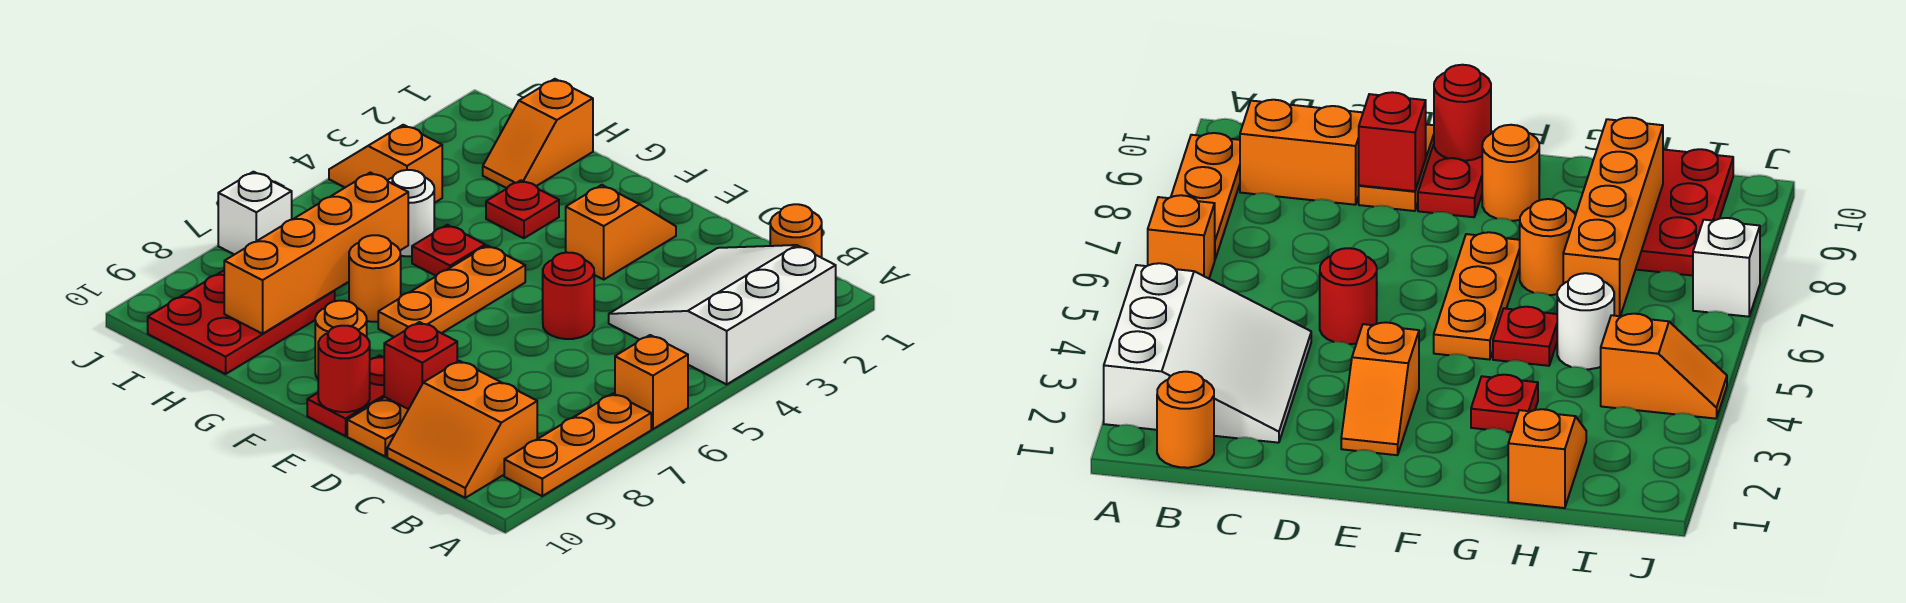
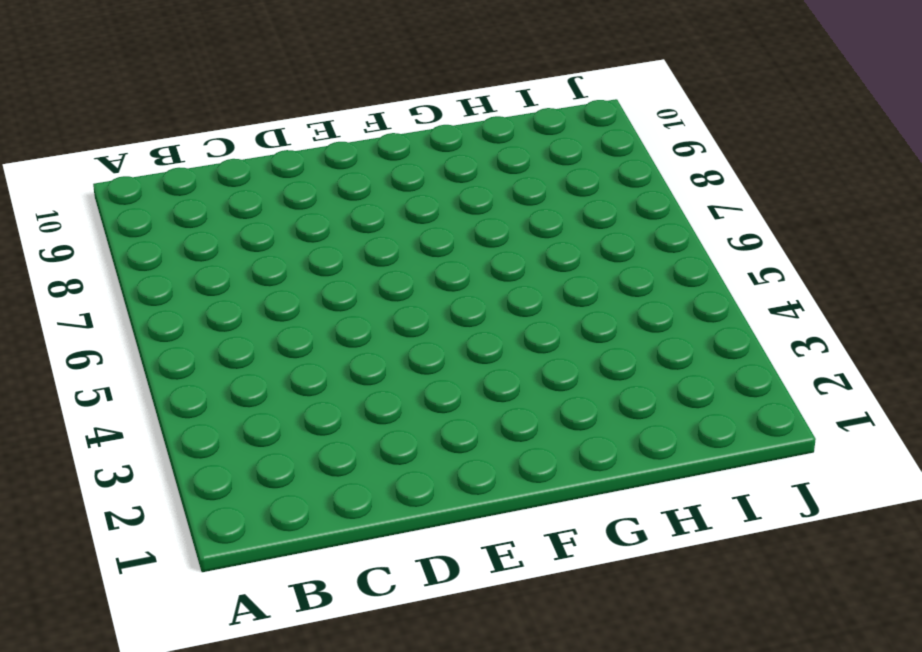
none -> white slope A2:C4 level 1 top A
none -> orange brick A6 level 1
none -> orange plate A7:A9 level 1

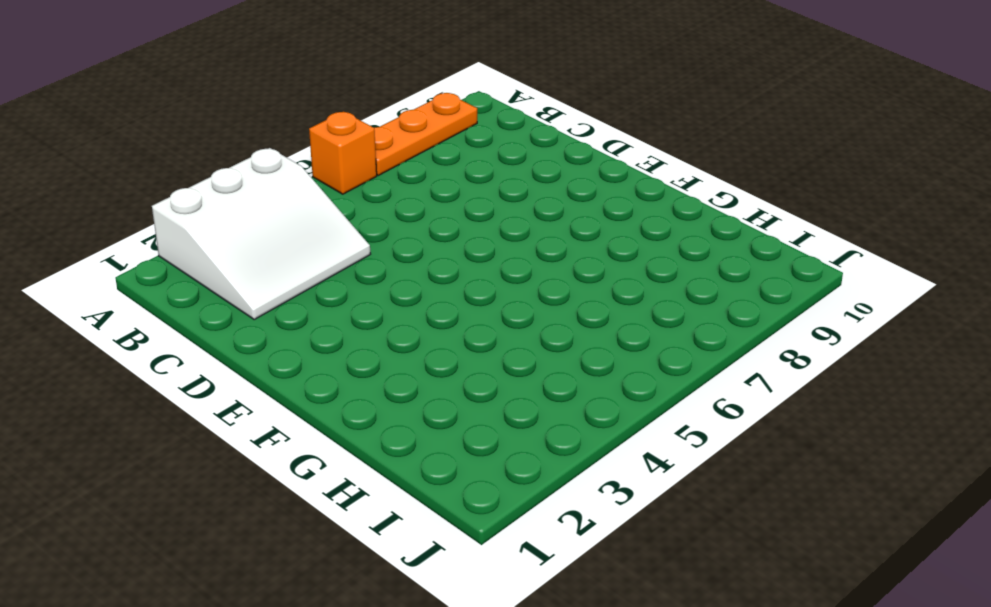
none -> orange round brick B1 level 1
none -> orange slope B9:C10 level 1 top 9
none -> red round brick D5 level 1

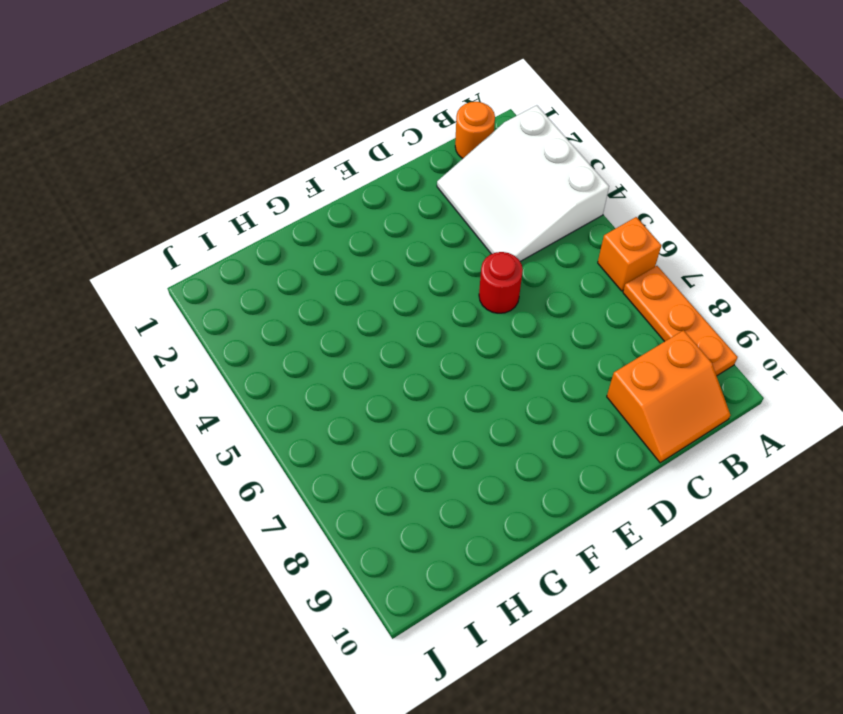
none -> orange plate D9:D10 level 1
none -> orange slope E2:E3 level 1 top 3
none -> red plate E9:E10 level 1

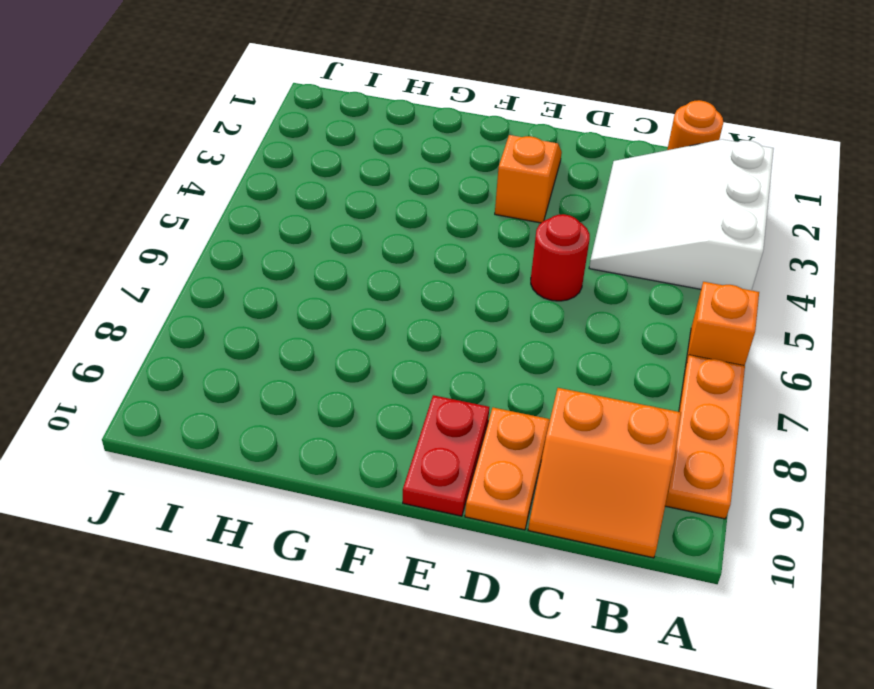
none -> orange plate F5:F7 level 1
none -> orange round brick F9 level 1
none -> red plate G3 level 1

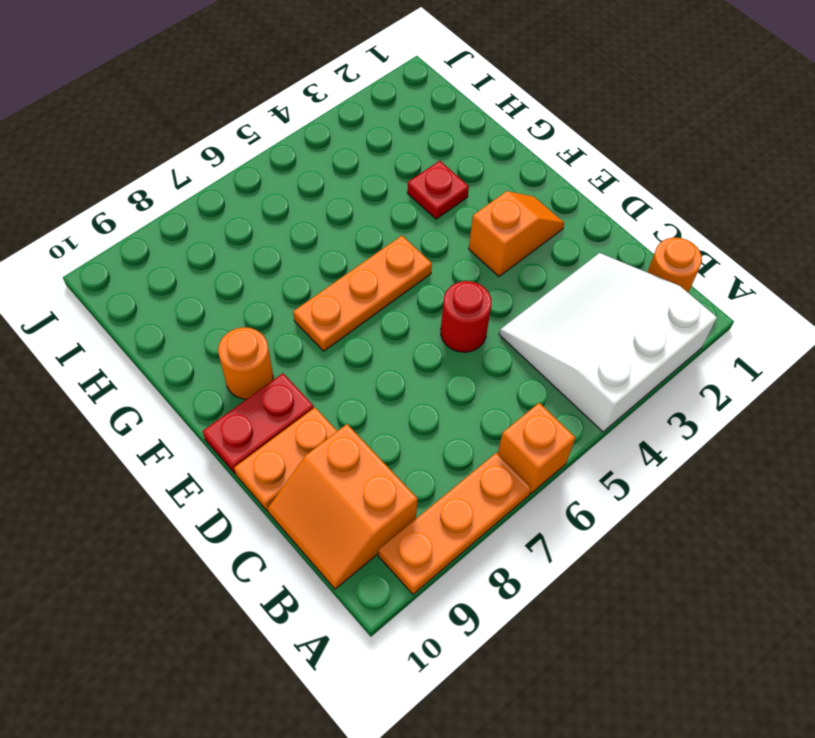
none -> red plate G5 level 1
none -> orange round brick G7 level 1
none -> orange slope H1:H2 level 1 top 1

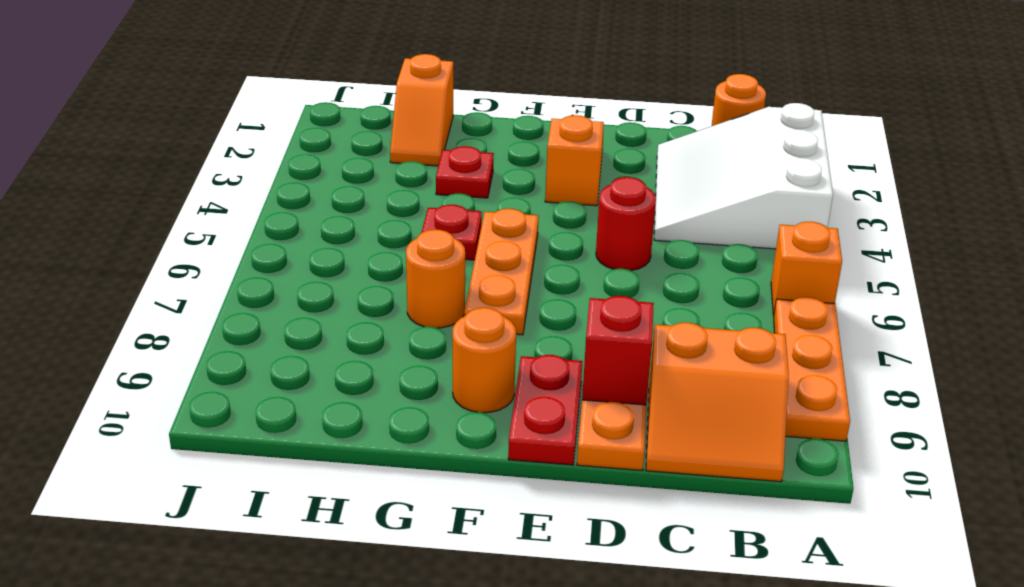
none -> white round brick H5 level 1
none -> red plate H8:I10 level 1
none -> orange slope I4:J4 level 1 top I

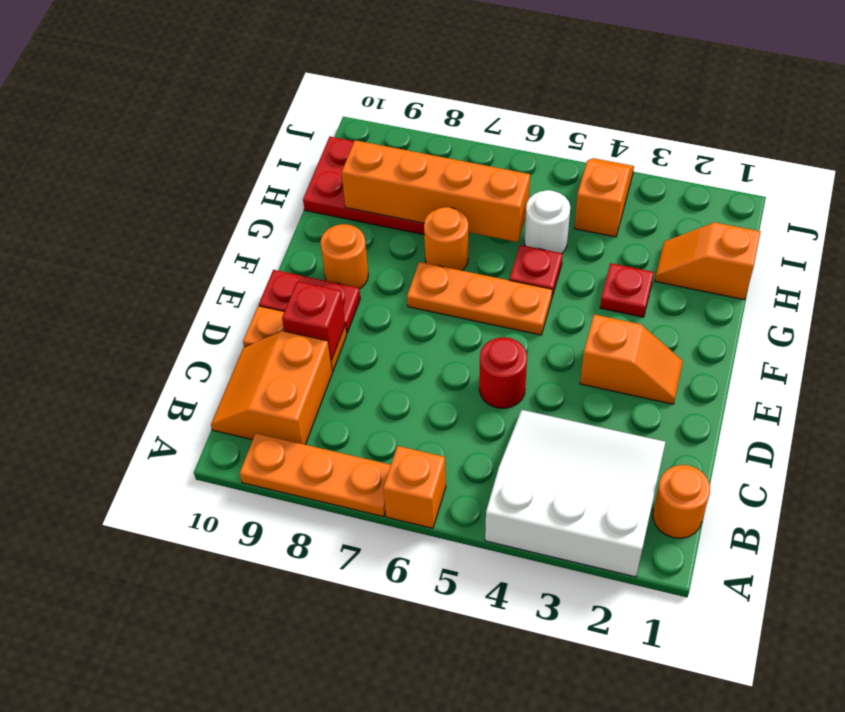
none -> white brick J7 level 1
none -> red round brick E10 level 2

